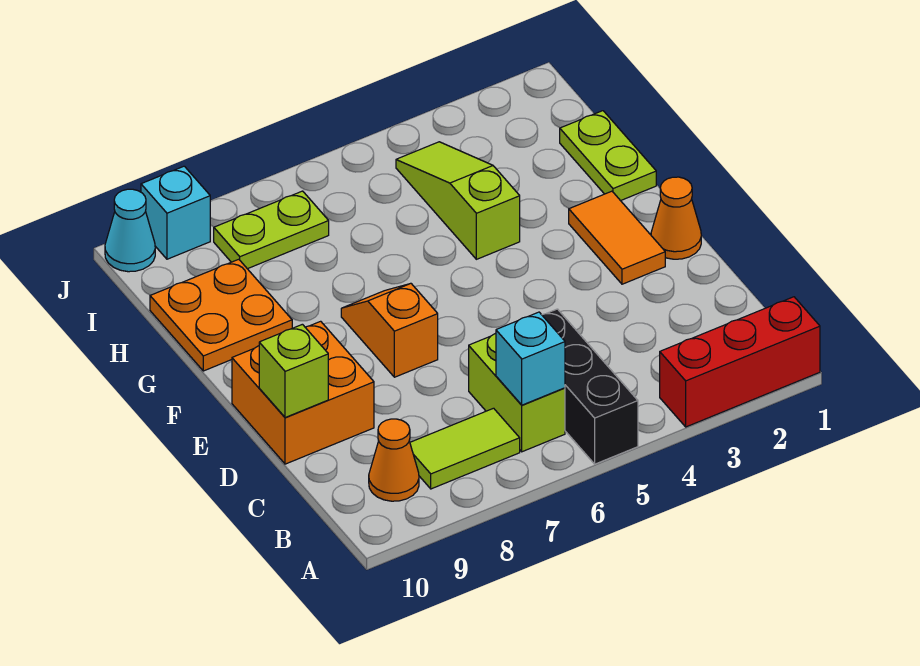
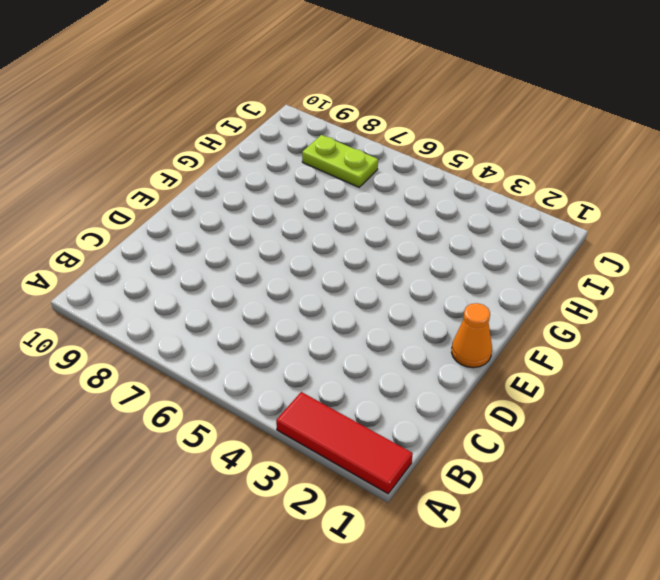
red tile A1:A3 level 1 -> red brick A1:A3 level 1
none -> black brick A5:C5 level 1
none -> lime brick B6:C6 level 1
none -> lime tile B7:B8 level 1

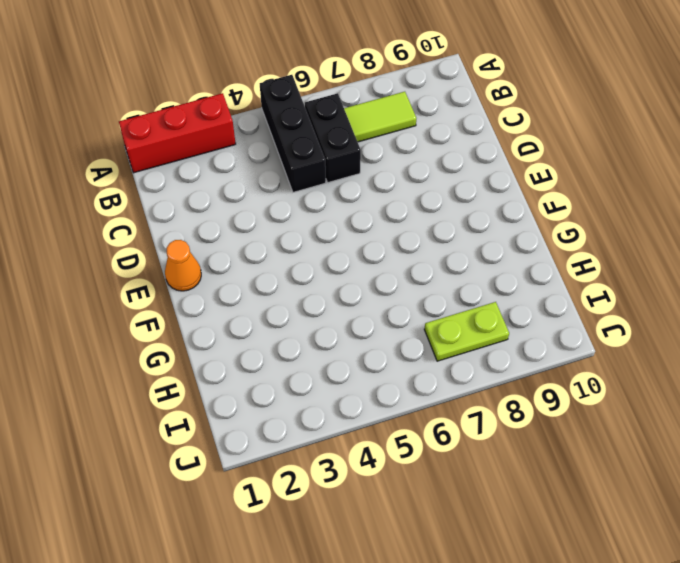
black brick B6:C6 level 1 -> lime brick B6:C6 level 1
none -> orange cone B9 level 1
none -> orange brick D9:E10 level 1
none -> orange tile E2:F2 level 1

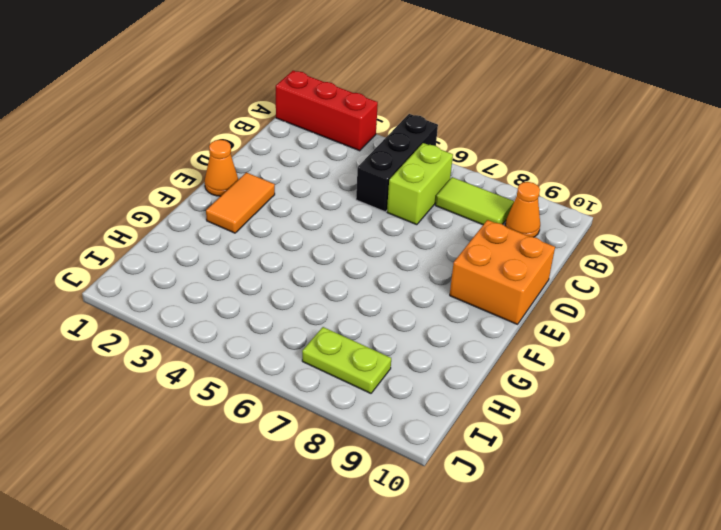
none -> orange slope E7:F7 level 1 top E
none -> lime plate G1:H1 level 1
none -> lime slope G4:I4 level 1 top G

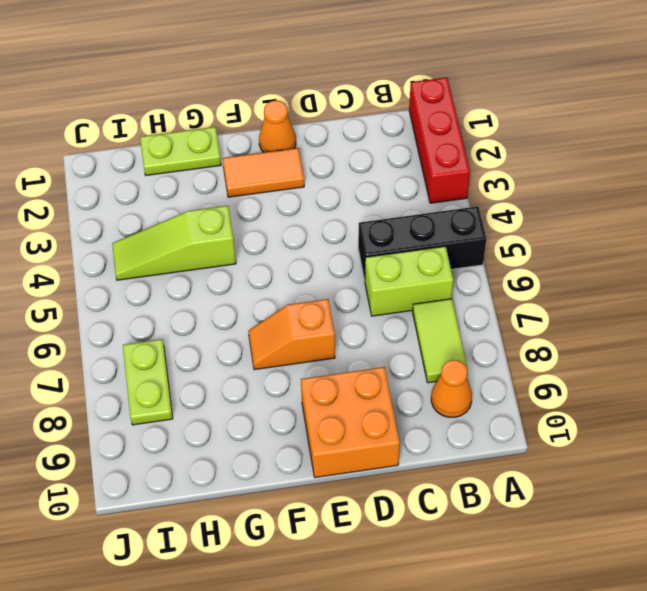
none -> orange plate G9:H10 level 1
none -> cyan brick J9 level 1
none -> cyan cone J10 level 1

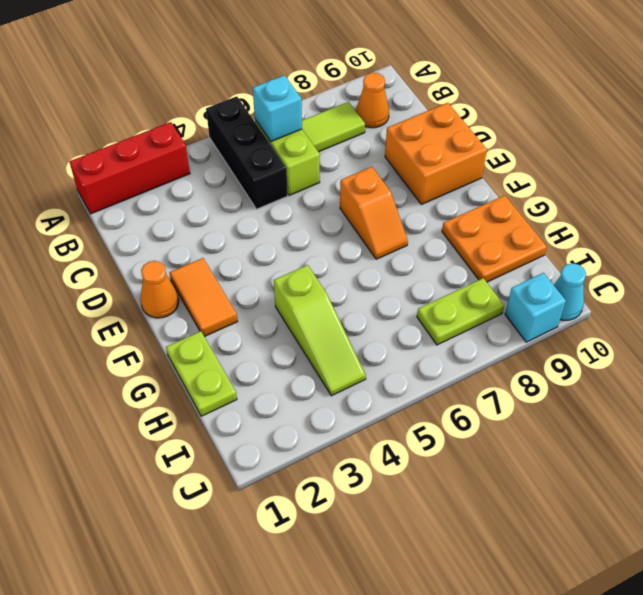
none -> lime brick D10 level 2

